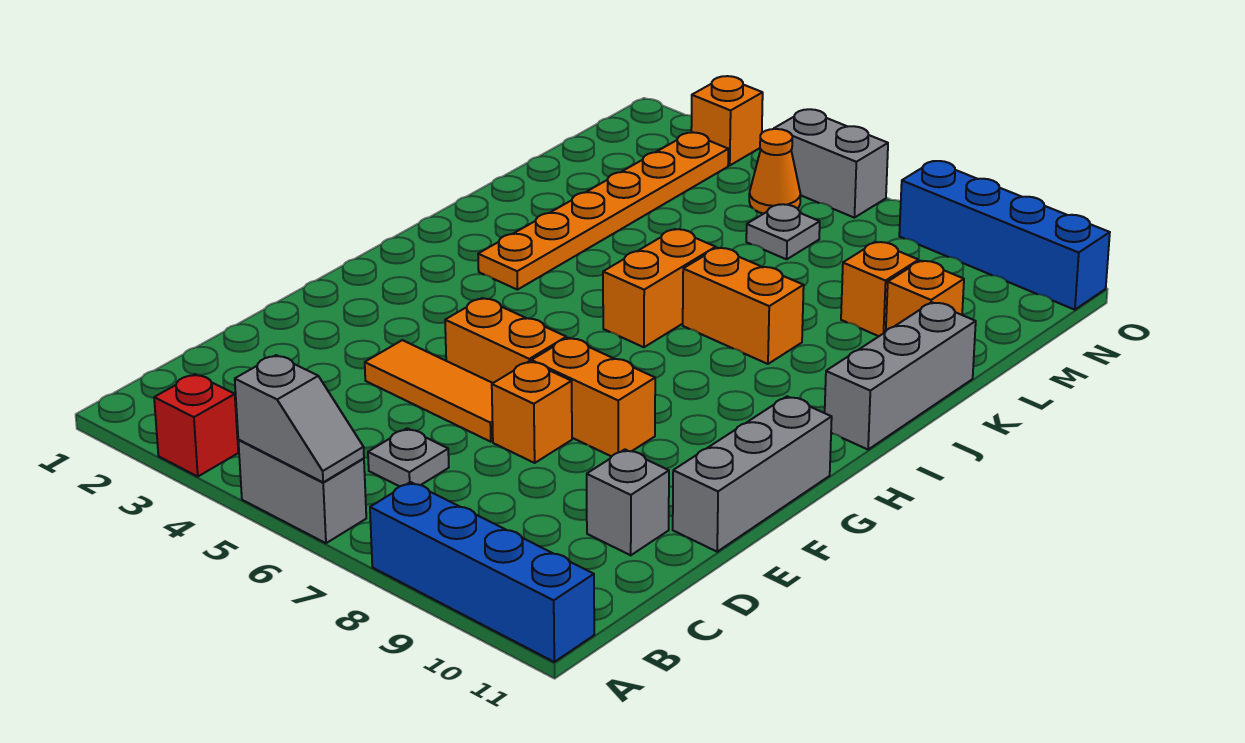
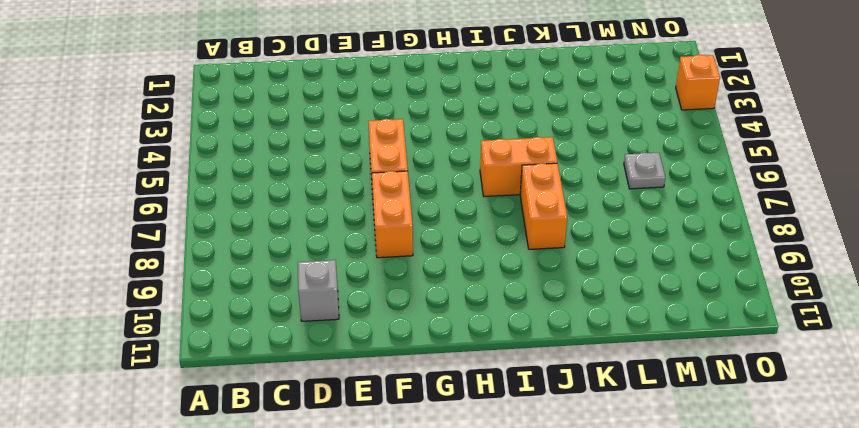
none -> red brick A3 level 1
none -> grey brick A5:A6 level 1
none -> blue brick A8:A11 level 1

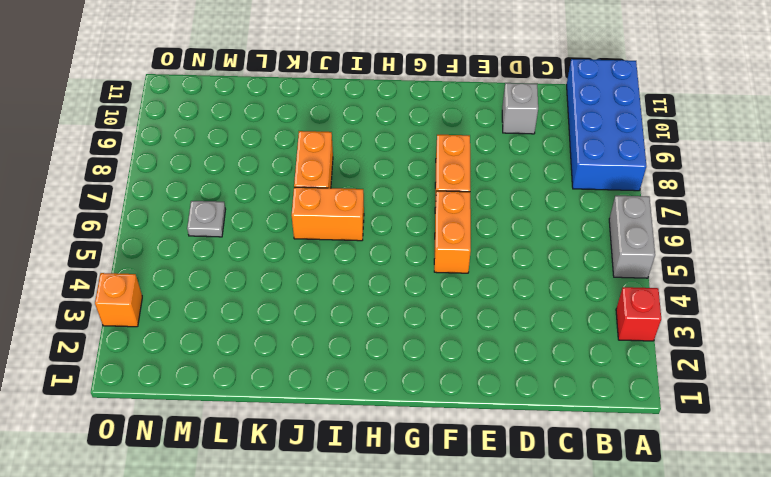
blue brick A8:B11 level 1 -> blue brick A8:A11 level 1
none -> grey plate C6 level 1
none -> orange tile E4:E6 level 1
none -> orange brick E7 level 1

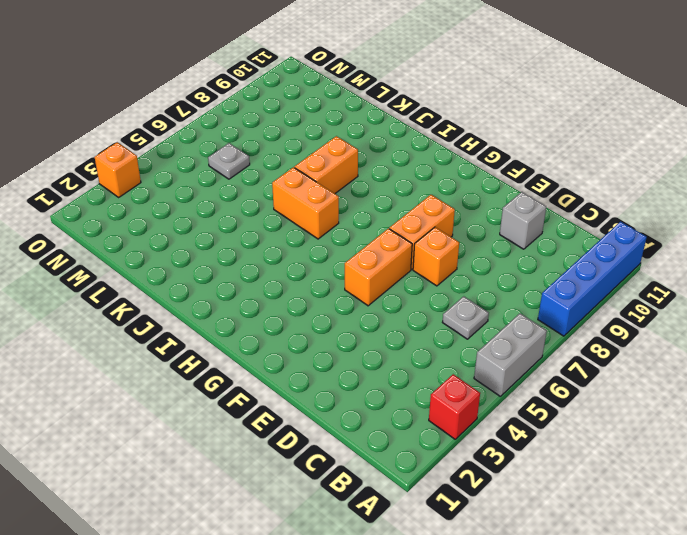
none -> orange tile E4:E6 level 1
none -> grey brick E11:G11 level 1
none -> orange plate I3:N3 level 1

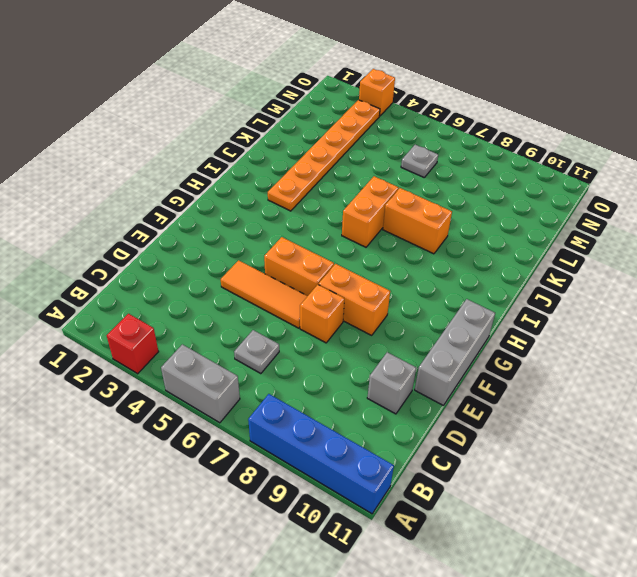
none -> grey brick I11:K11 level 1
none -> orange brick L9 level 1
none -> orange brick L10 level 1

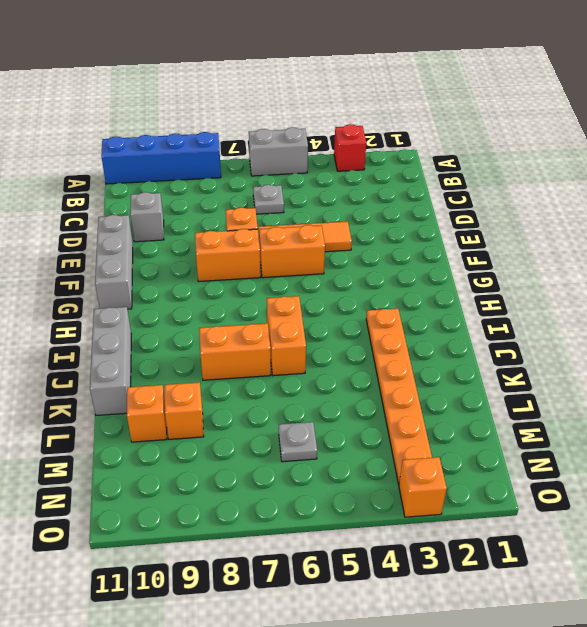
none -> orange cone N5 level 1
none -> grey brick O5:O6 level 1
none -> blue brick O8:O11 level 1

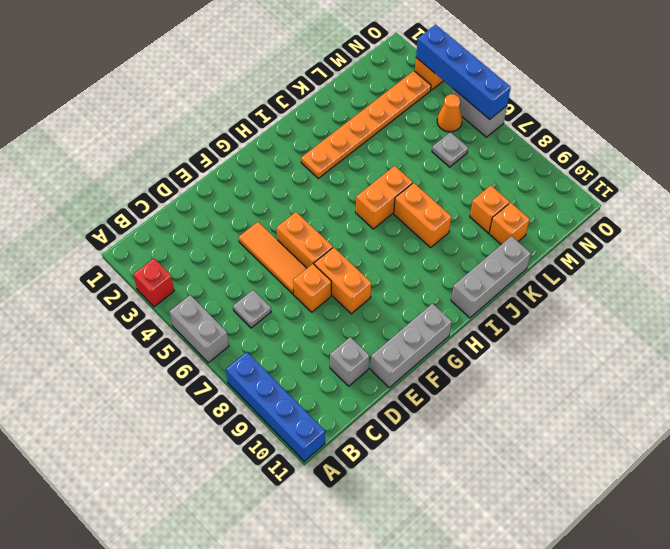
blue brick O3:O6 level 2 -> blue brick O8:O11 level 1
none -> grey slope A5:A6 level 2 top 5

